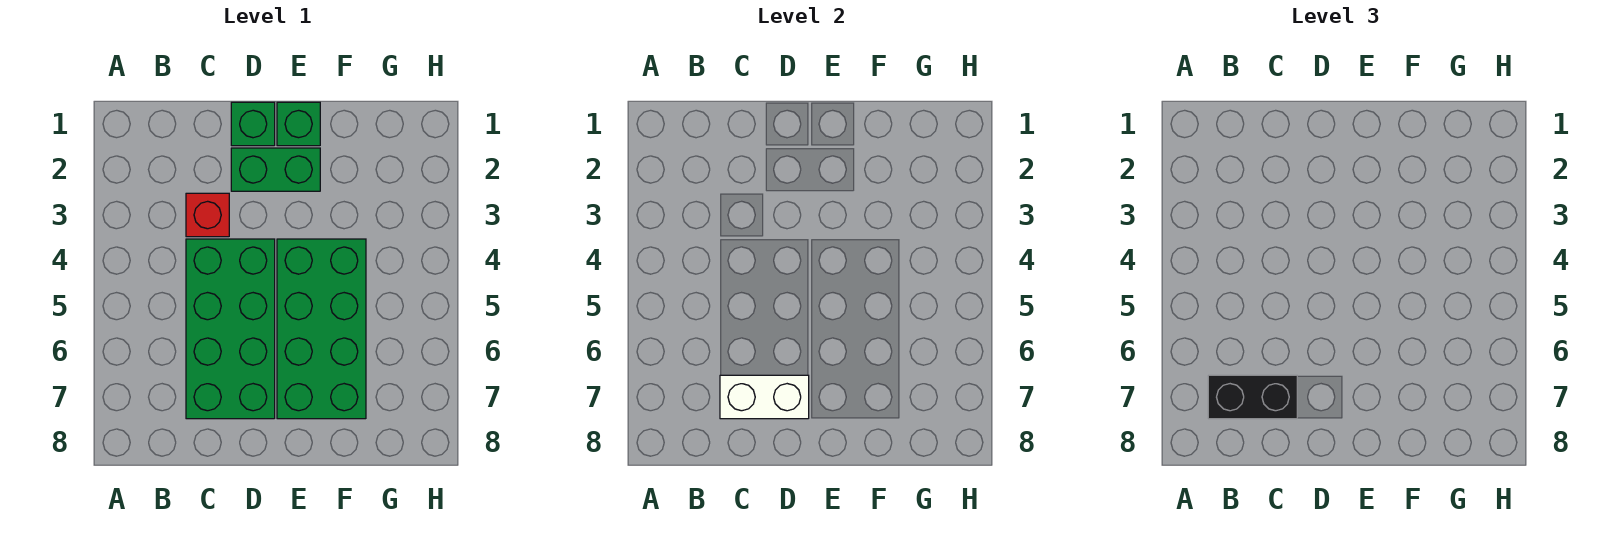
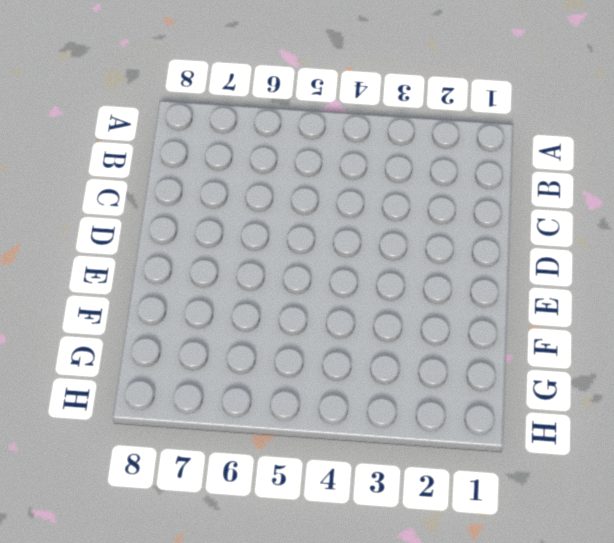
none -> red brick C3 level 1
none -> green brick C4:D7 level 1

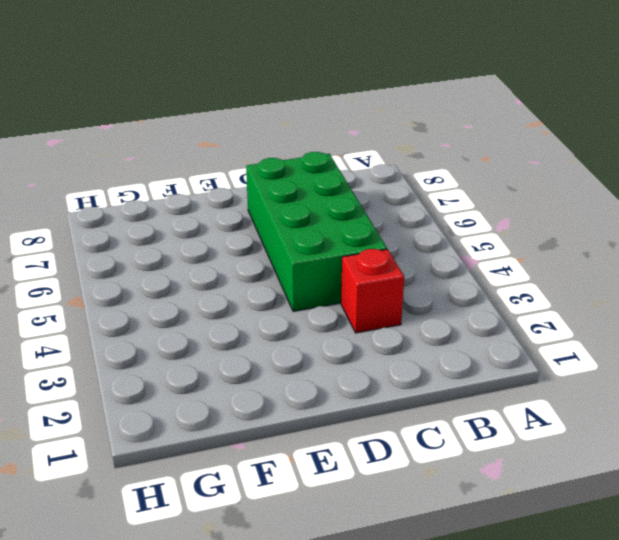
none -> green brick D1 level 1
none -> green brick D2:E2 level 1

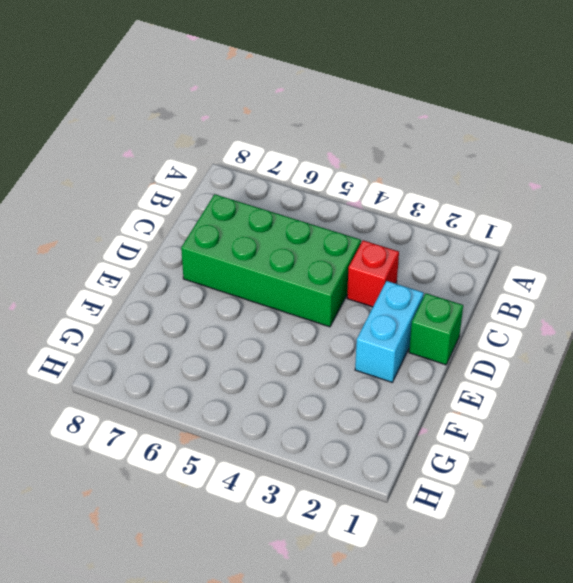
cyan brick D2:E2 level 1 -> green brick D2:E2 level 1
none -> green brick E1 level 1
none -> green brick E4:F7 level 1

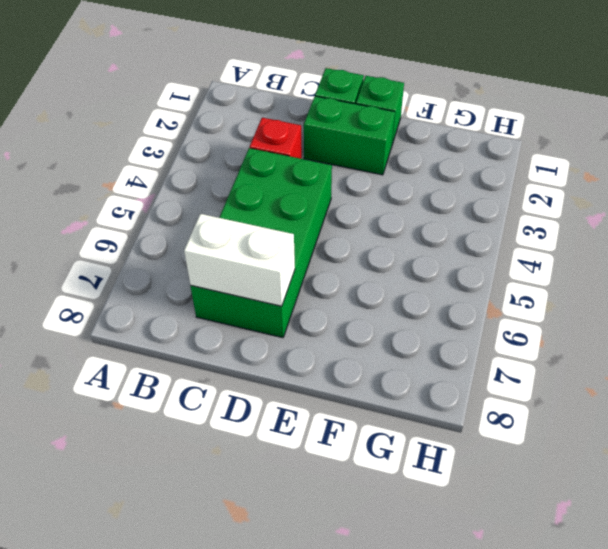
none -> green brick E4:F7 level 1
none -> black brick B7:C7 level 3

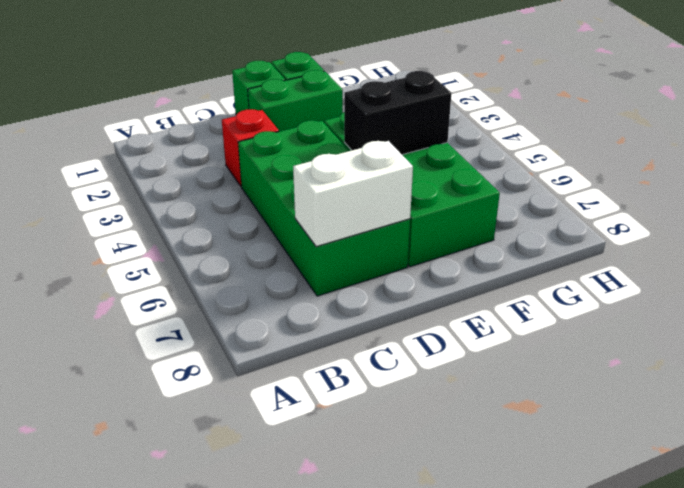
black brick E5:F5 level 2 -> black brick B7:C7 level 3

